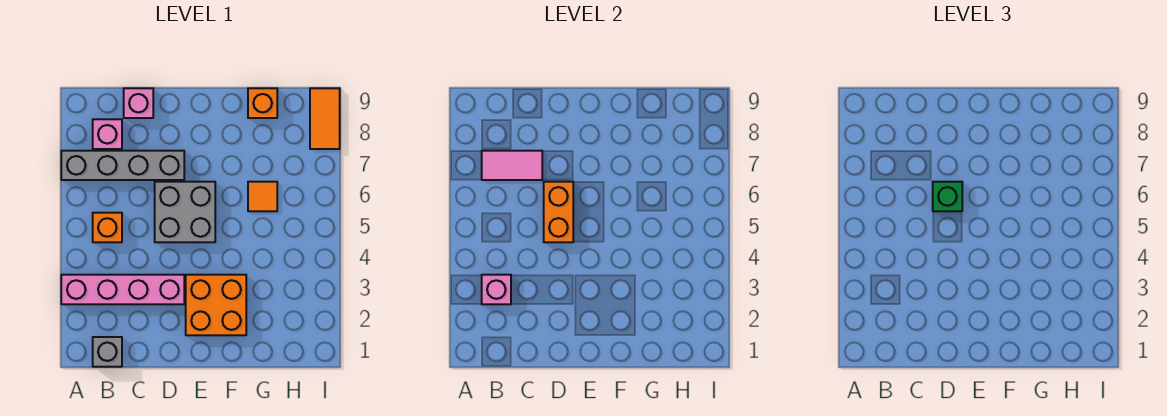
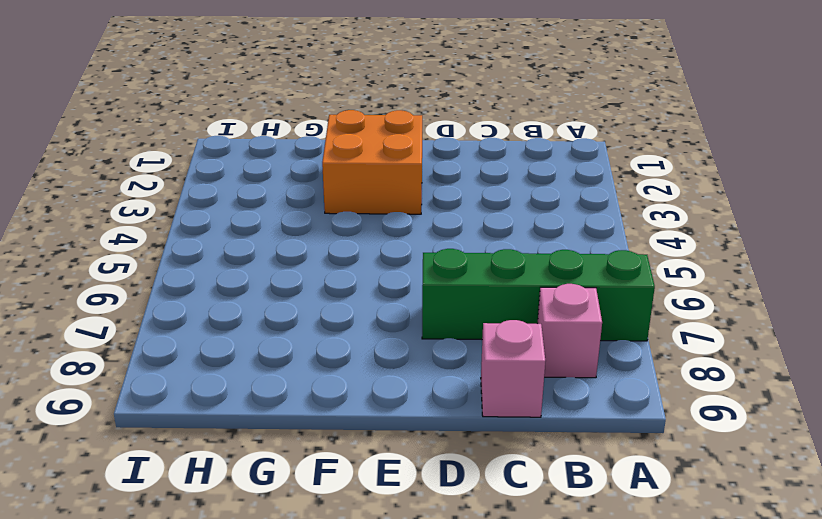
green brick A7:D7 level 1 -> grey brick A7:D7 level 1
none -> pink brick A3:D3 level 1
none -> grey brick B1 level 1
none -> orange brick B5 level 1

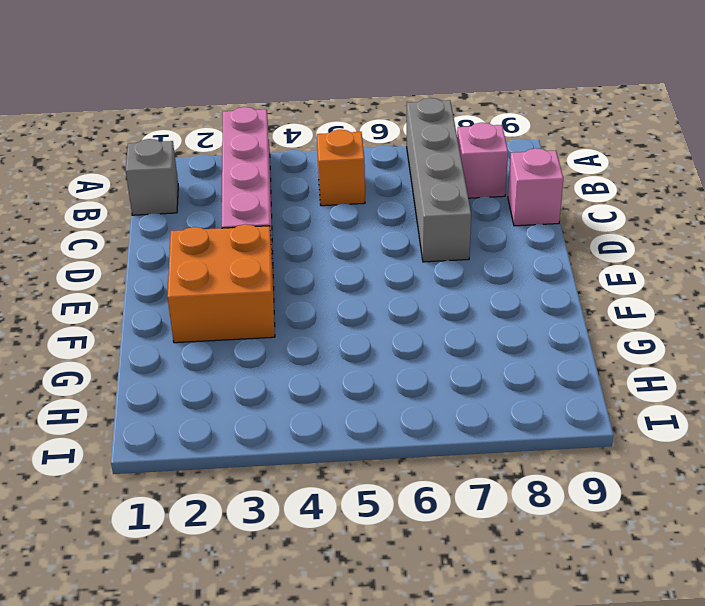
none -> grey brick D5:E6 level 1
none -> orange tile G6 level 1
none -> orange brick G9 level 1

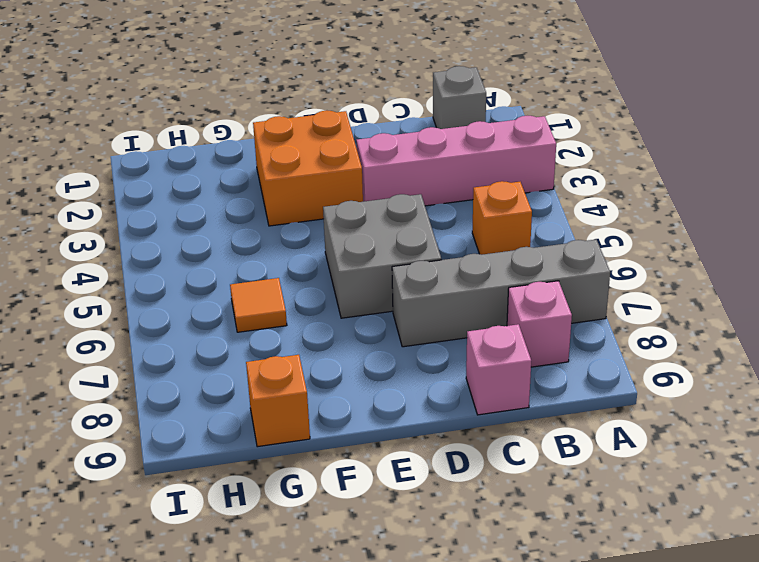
none -> orange tile I8:I9 level 1
none -> pink brick B3 level 2
none -> pink tile B7:C7 level 2

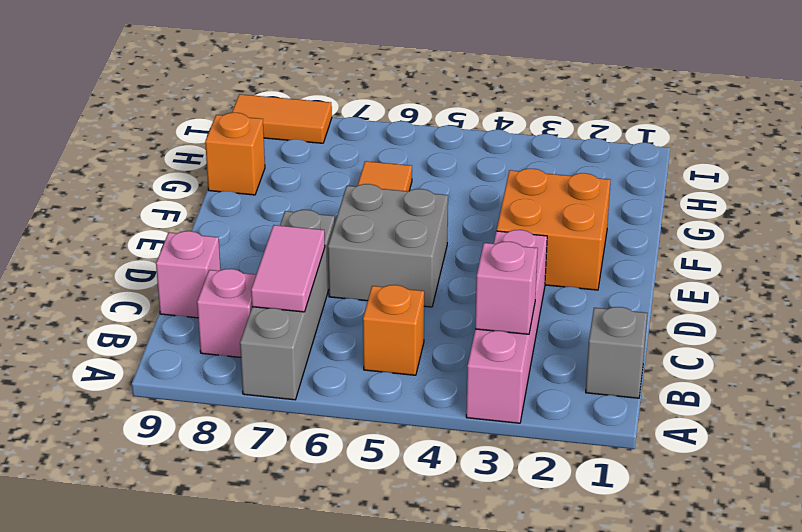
none -> orange brick D5:D6 level 2
none -> green brick D6 level 3

